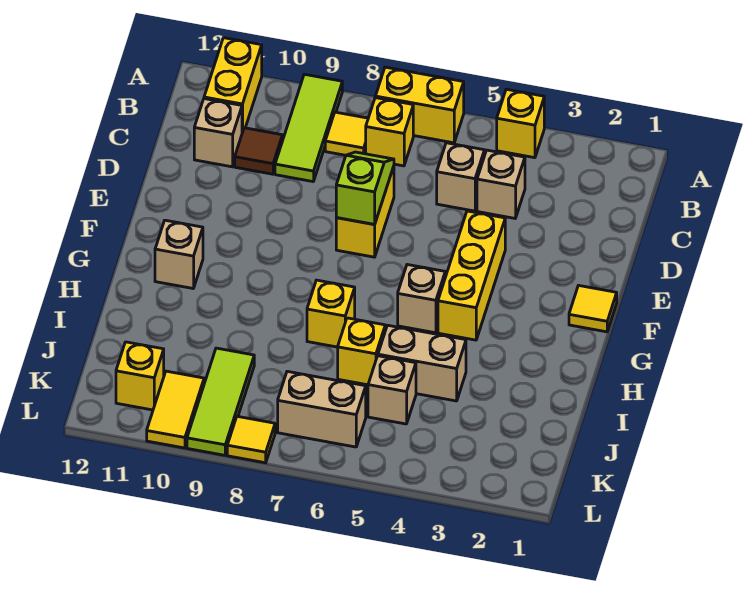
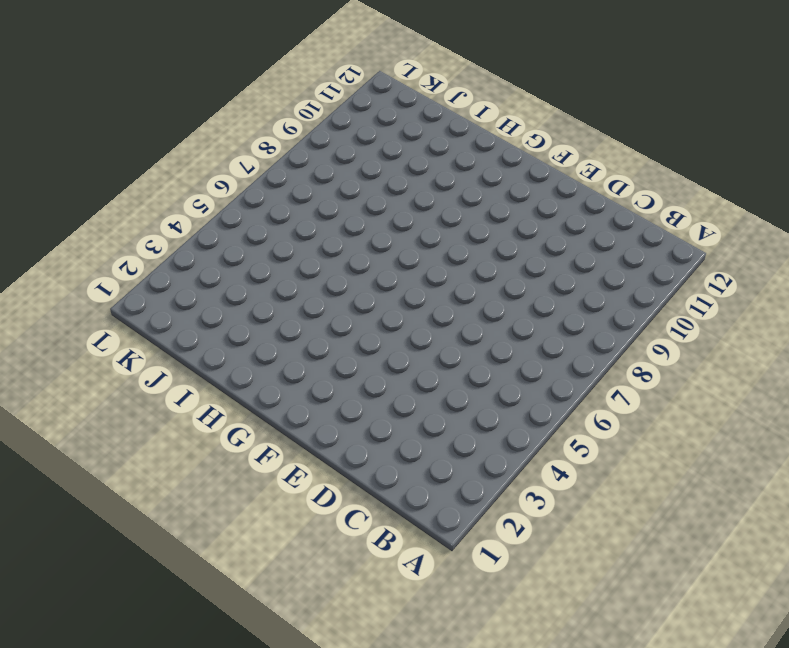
none -> yellow brick A4 level 1
none -> yellow brick A6:A7 level 1
none -> lime tile A9:C9 level 1

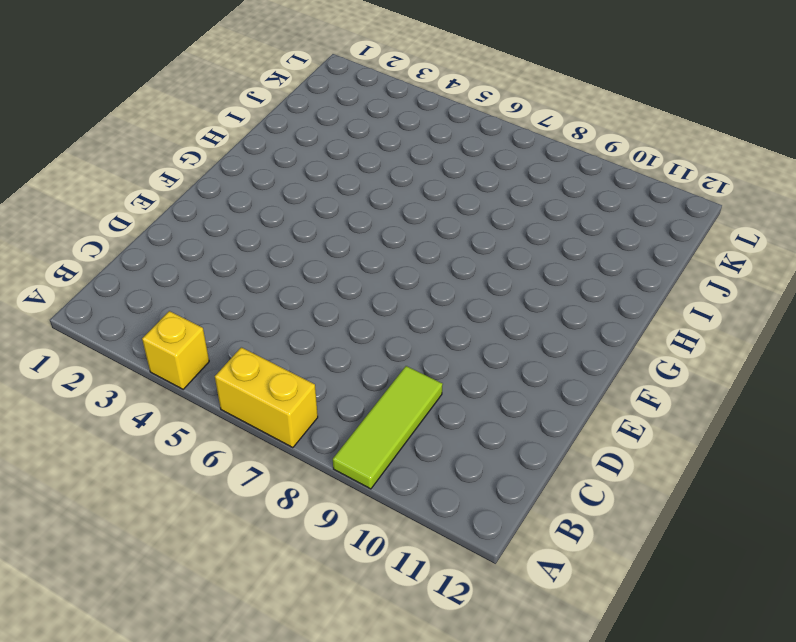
none -> yellow brick A11:B11 level 1
none -> yellow brick B7 level 1
none -> yellow tile B8 level 1

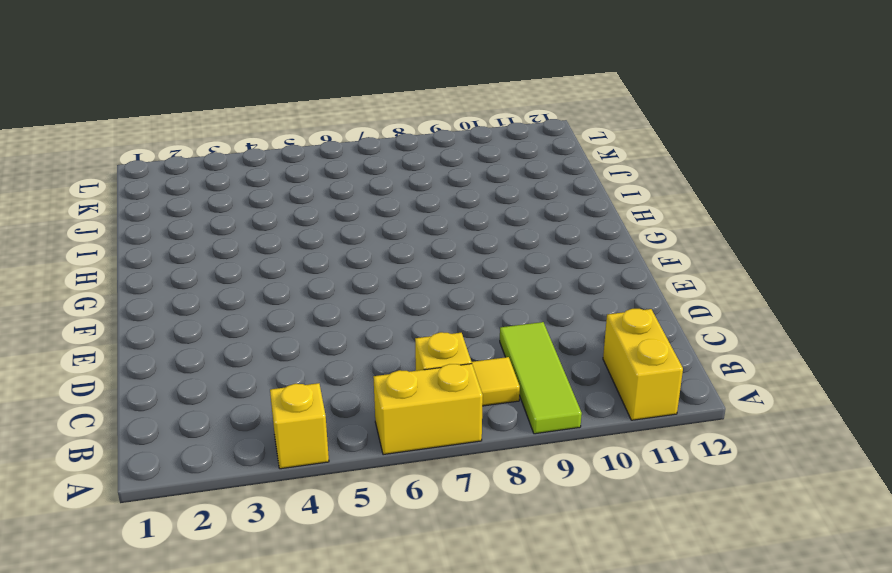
none -> tan brick C4 level 1
none -> tan brick C5 level 1
none -> brown tile C10 level 1

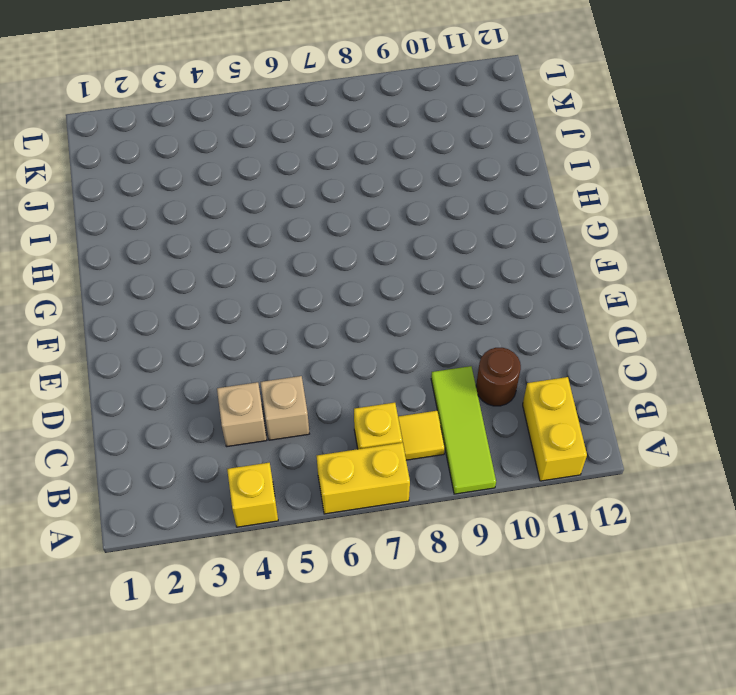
brown round brick C10 level 1 -> brown tile C10 level 1
none -> tan brick C11 level 1
none -> yellow brick D7:E7 level 1
none -> yellow brick E4:G4 level 1

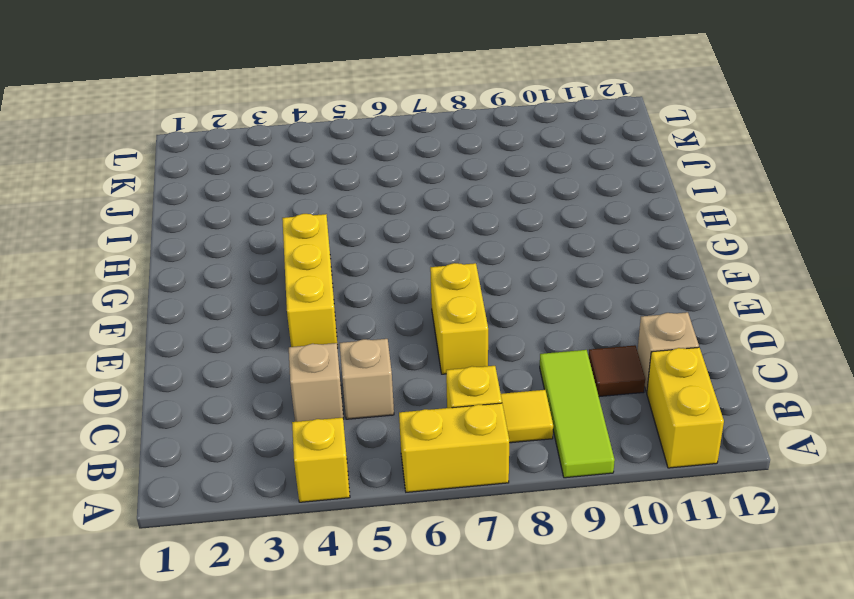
none -> yellow tile F1 level 1
none -> tan brick G5 level 1
none -> tan brick G11 level 1

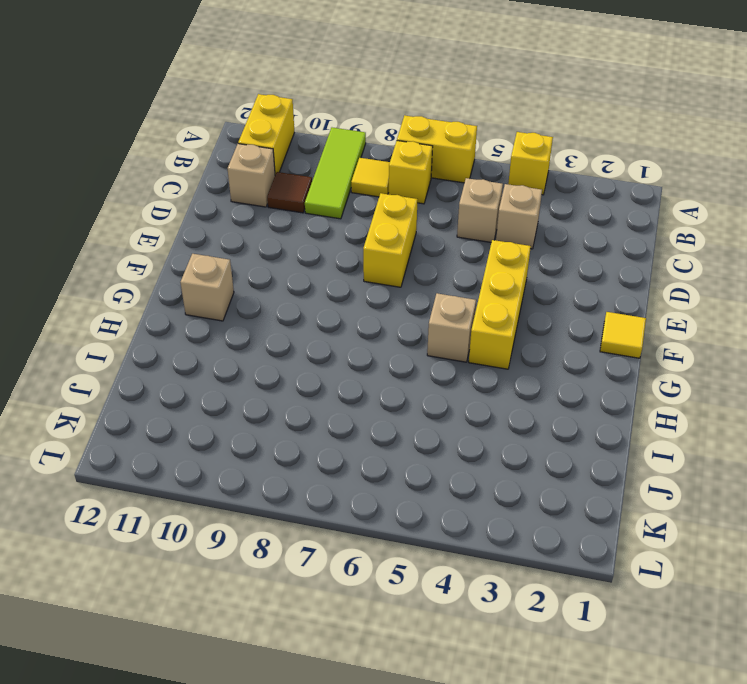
none -> yellow brick H7 level 1
none -> tan brick I4:I5 level 1
none -> yellow brick I6 level 1

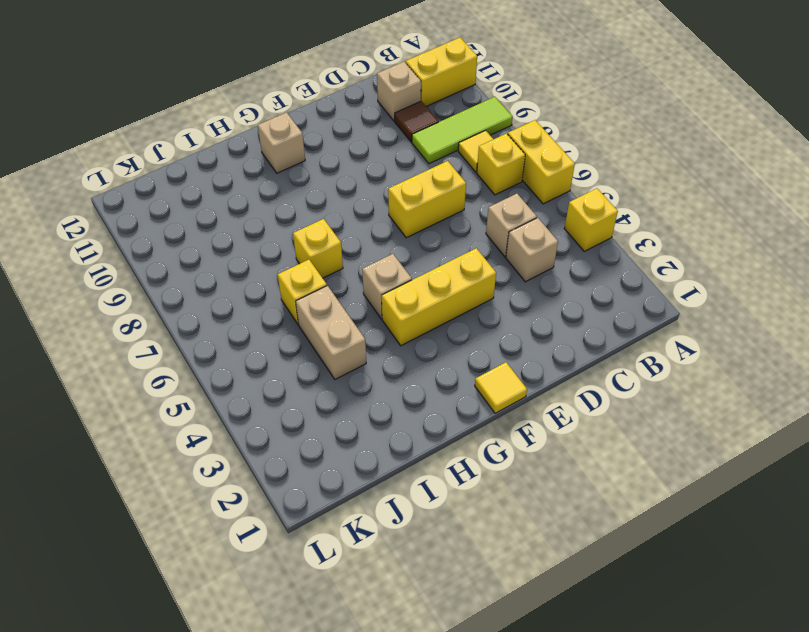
none -> tan brick J5 level 1
none -> lime tile J9:L9 level 1
none -> tan brick K6:K7 level 1

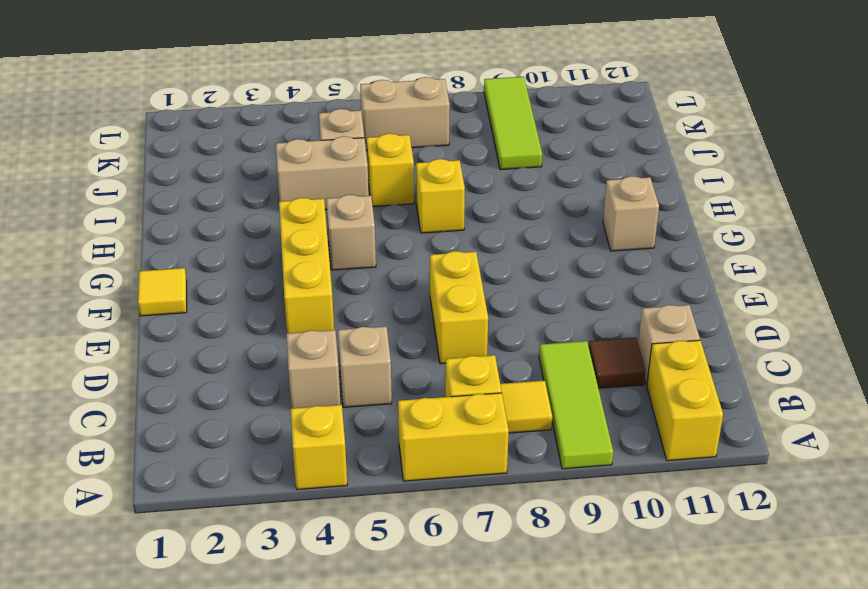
none -> yellow tile K10:L10 level 1
none -> yellow brick K11 level 1
none -> yellow tile L8 level 1

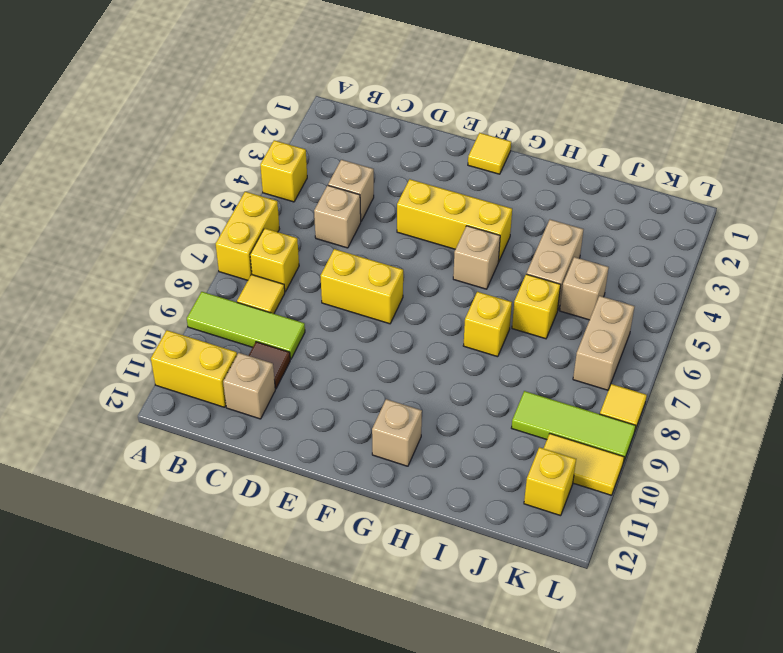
none -> lime slope D7:E7 level 2 top E

